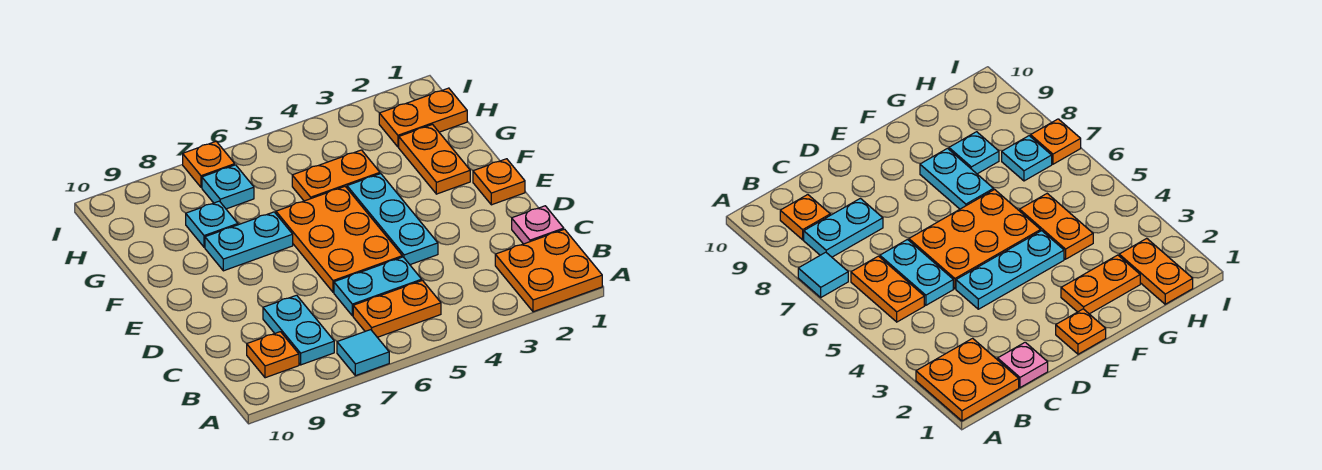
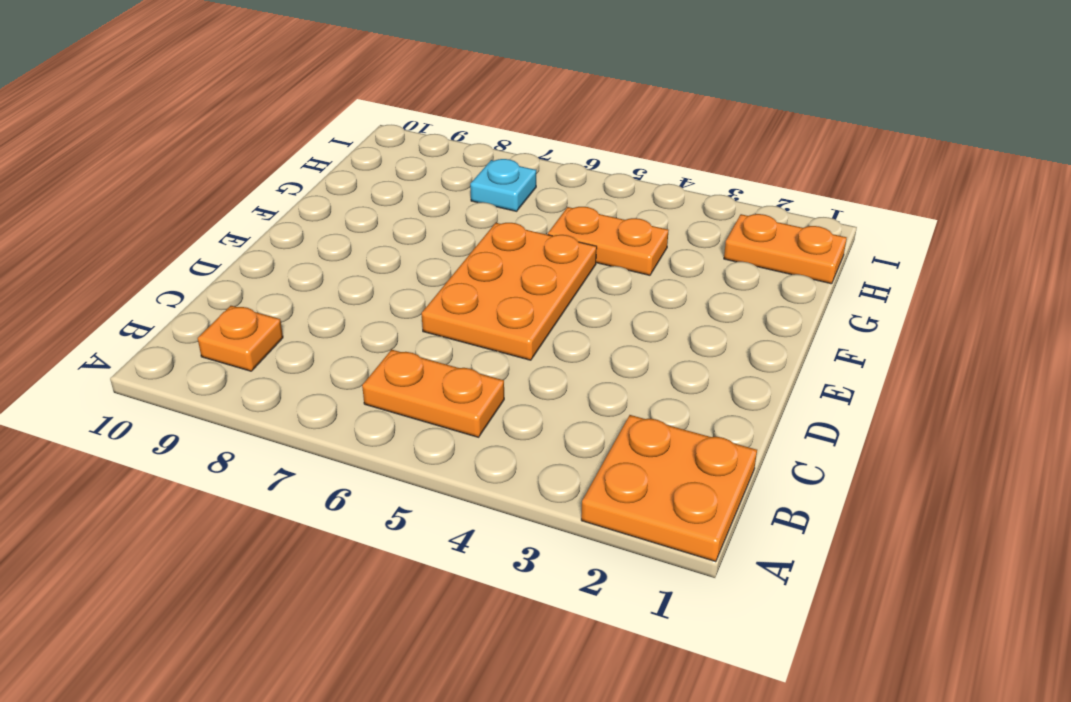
none -> cyan tile A7 level 1
none -> cyan plate B8:C8 level 1
none -> pink plate C1 level 1

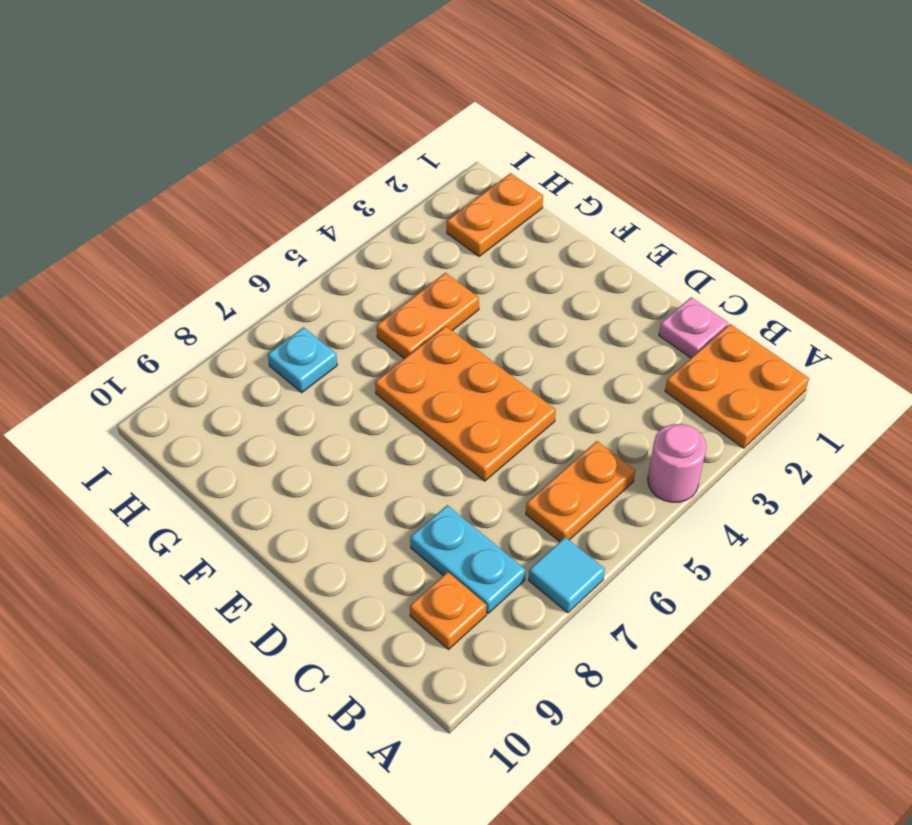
pink round brick A4 level 1 -> none
none -> cyan plate C5:C6 level 1
none -> cyan plate D4:F4 level 1
none -> orange plate E1 level 1

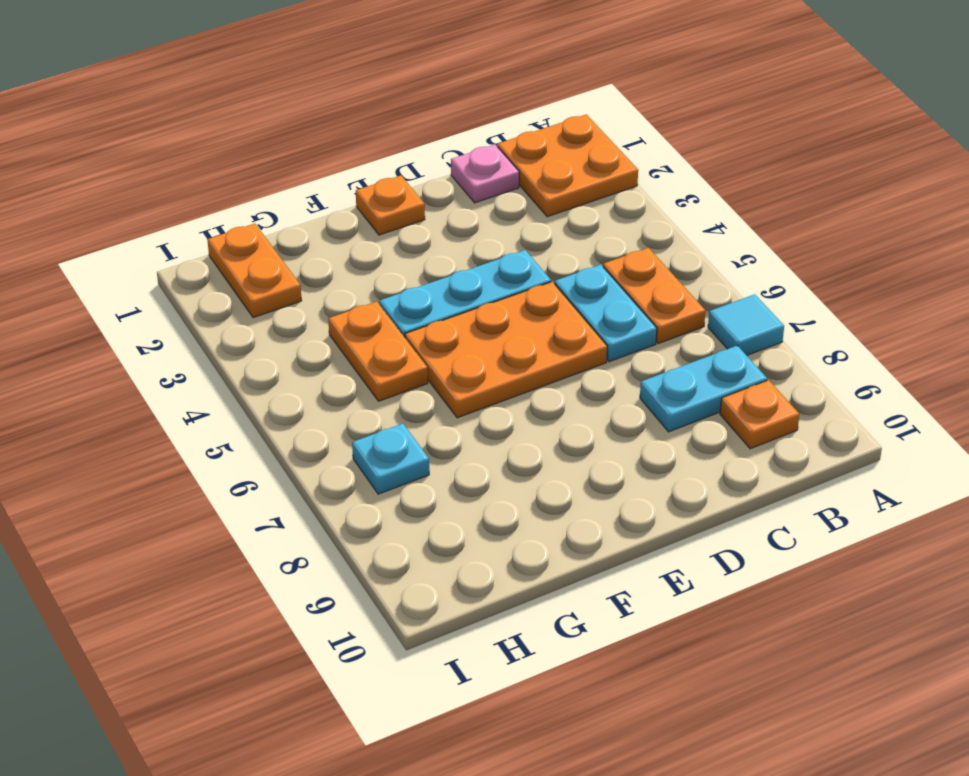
none -> orange plate F2:G2 level 1
none -> cyan plate F7:F8 level 1
none -> cyan plate G8 level 1

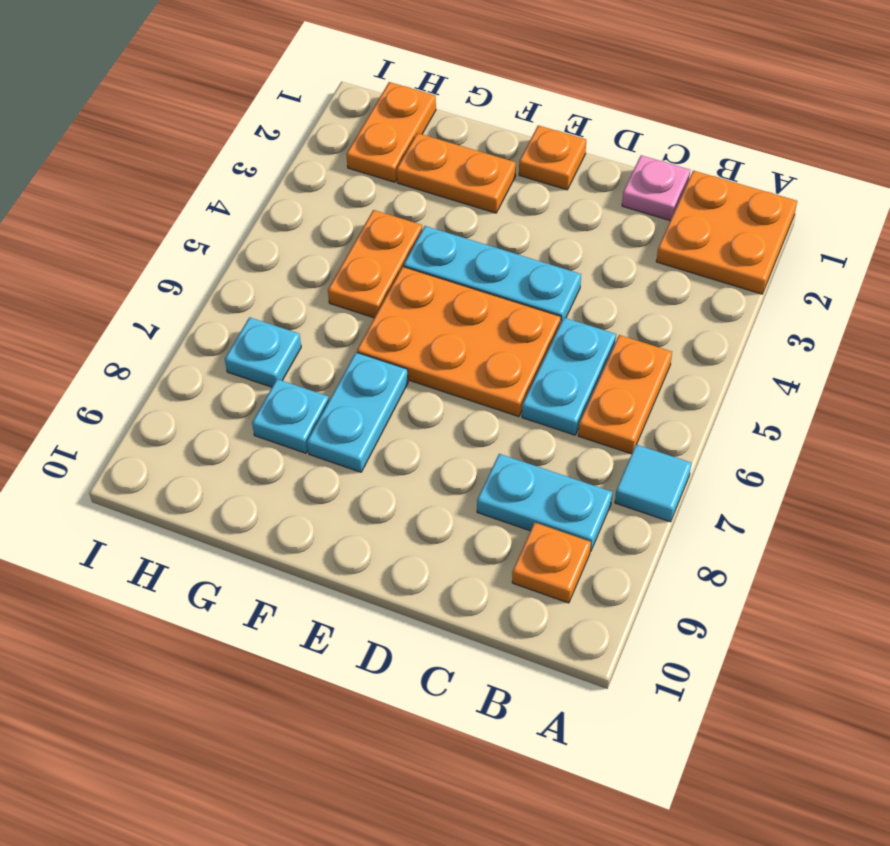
none -> orange plate I7 level 1

